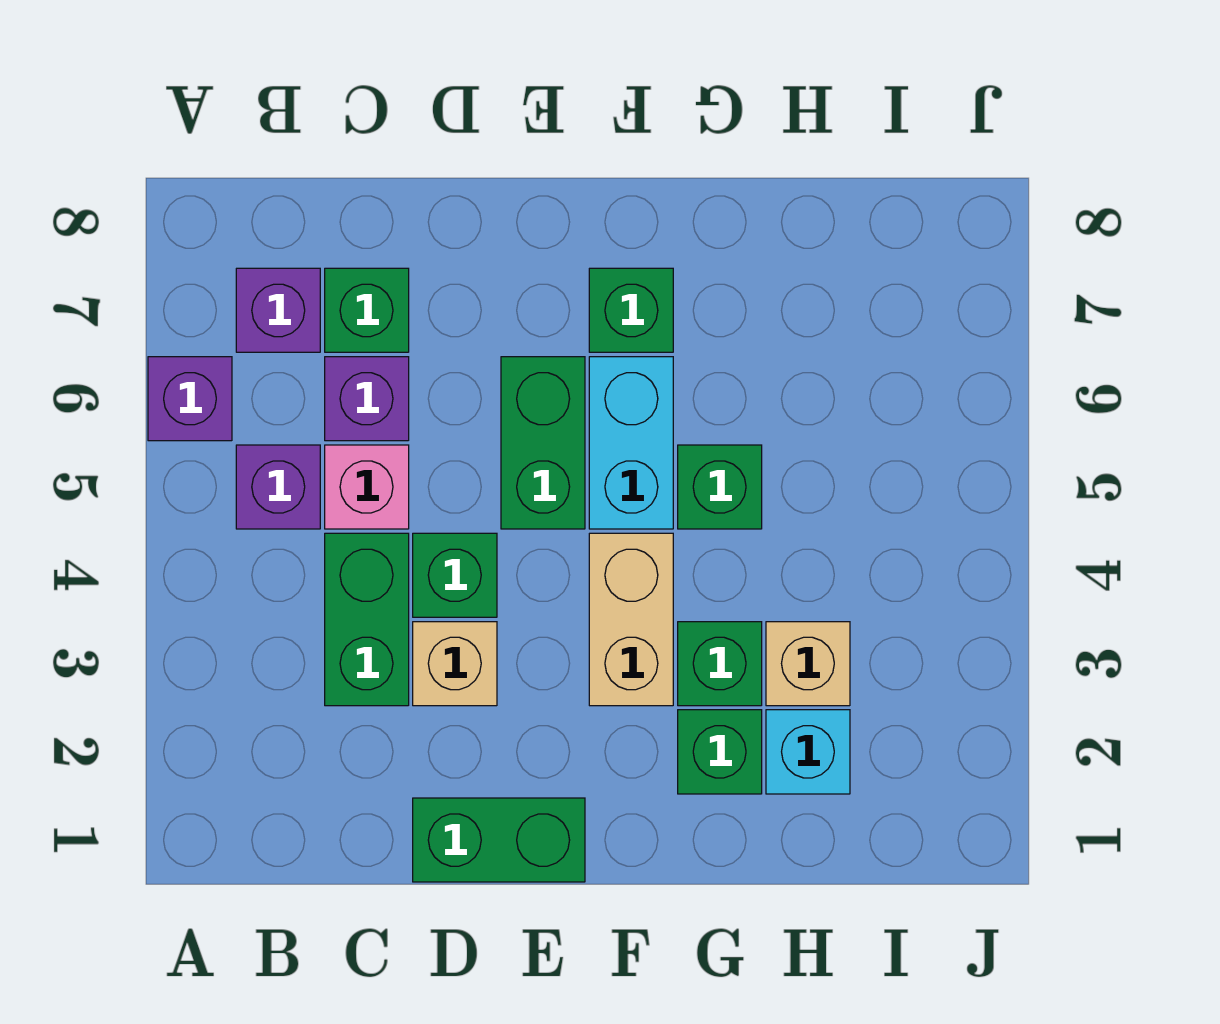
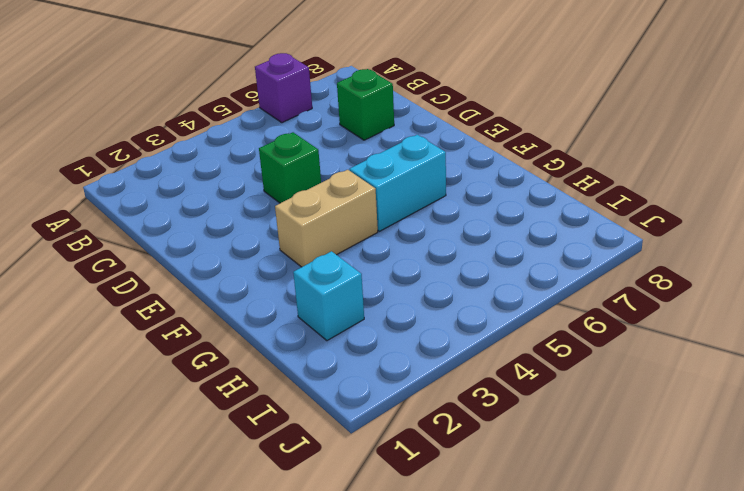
none -> purple brick B5 level 1
none -> purple brick B7 level 1
none -> green brick C3:C4 level 1

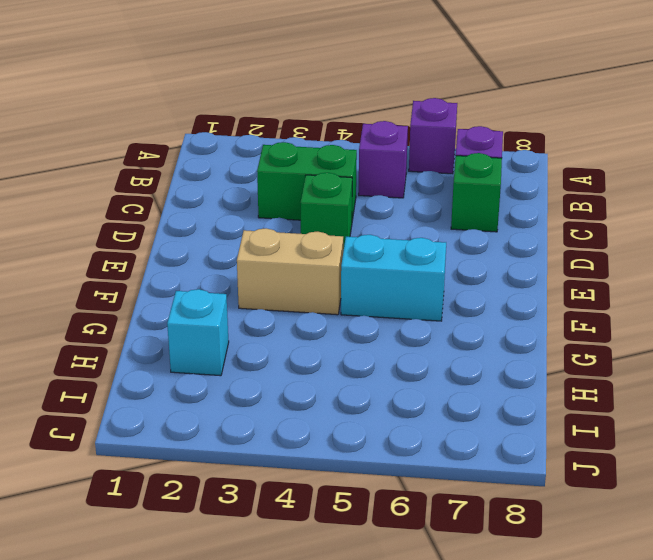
none -> pink brick C5 level 1
none -> purple brick C6 level 1
none -> green brick D1:E1 level 1

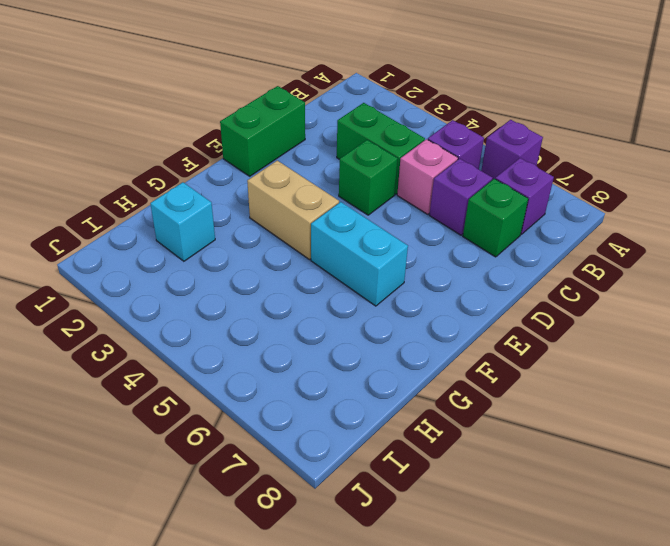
none -> tan brick D3 level 1
none -> green brick E5:E6 level 1
none -> green brick F7 level 1

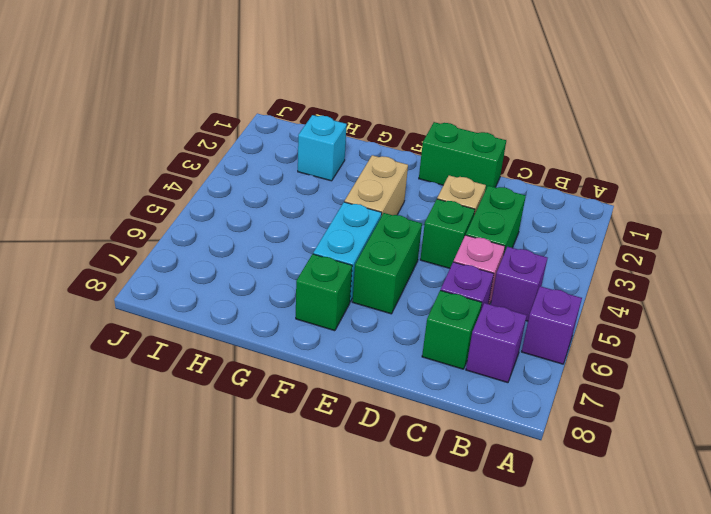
none -> green brick G2 level 1
none -> green brick G3 level 1
none -> green brick G5 level 1

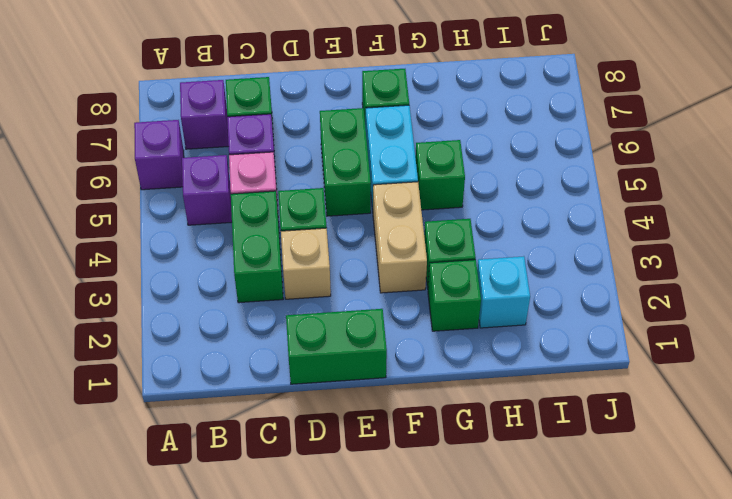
none -> tan brick H3 level 1

